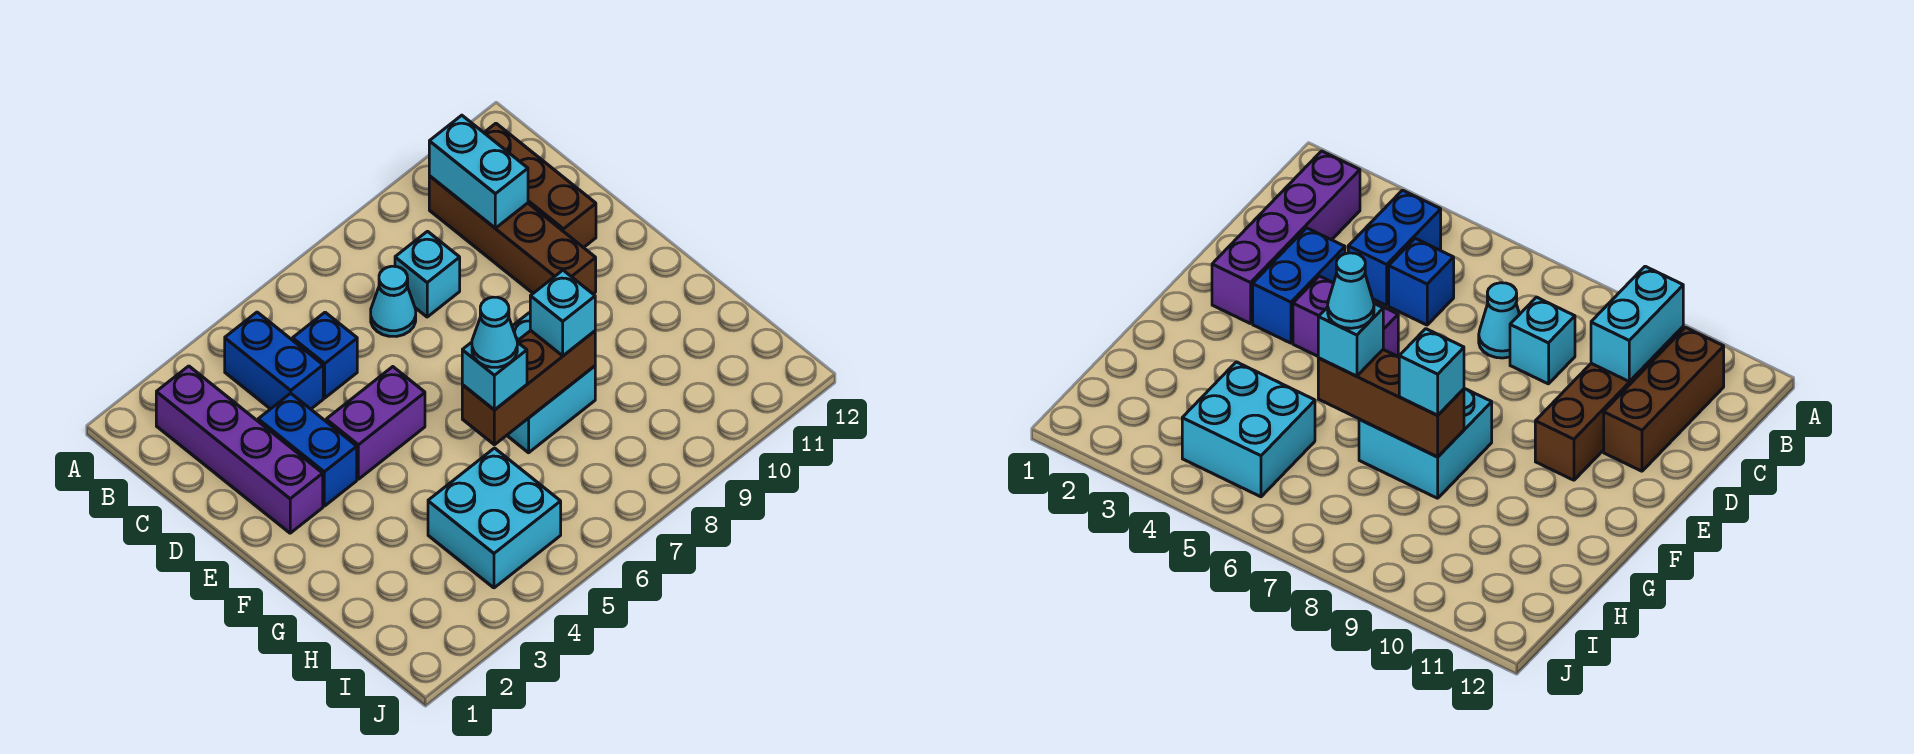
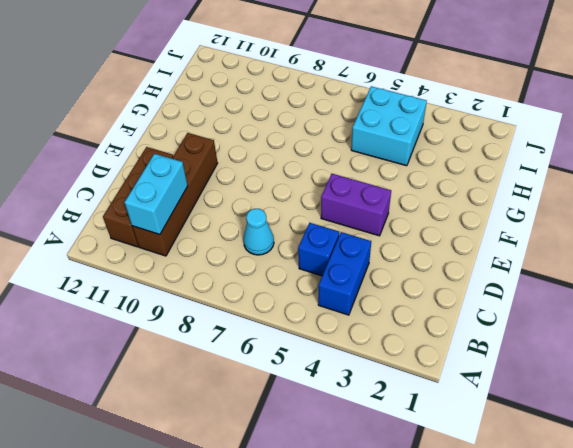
none -> purple brick B2:E2 level 1
none -> cyan brick C8 level 1
none -> blue brick D3:E3 level 1

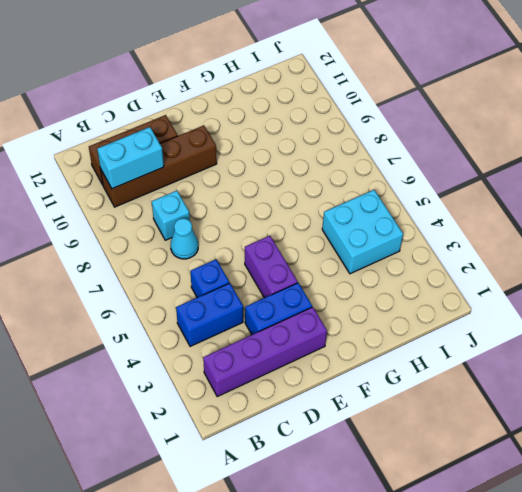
none -> cyan brick F7:G8 level 1
none -> brown brick G6:G8 level 2
none -> cyan brick G6 level 3

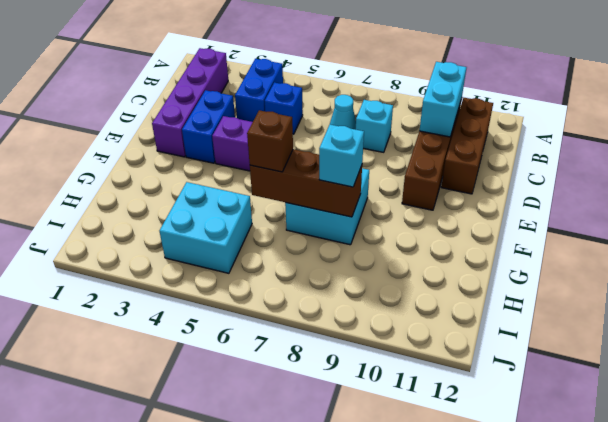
brown brick G6 level 3 -> cyan brick G6 level 3
none -> cyan cone G6 level 4

